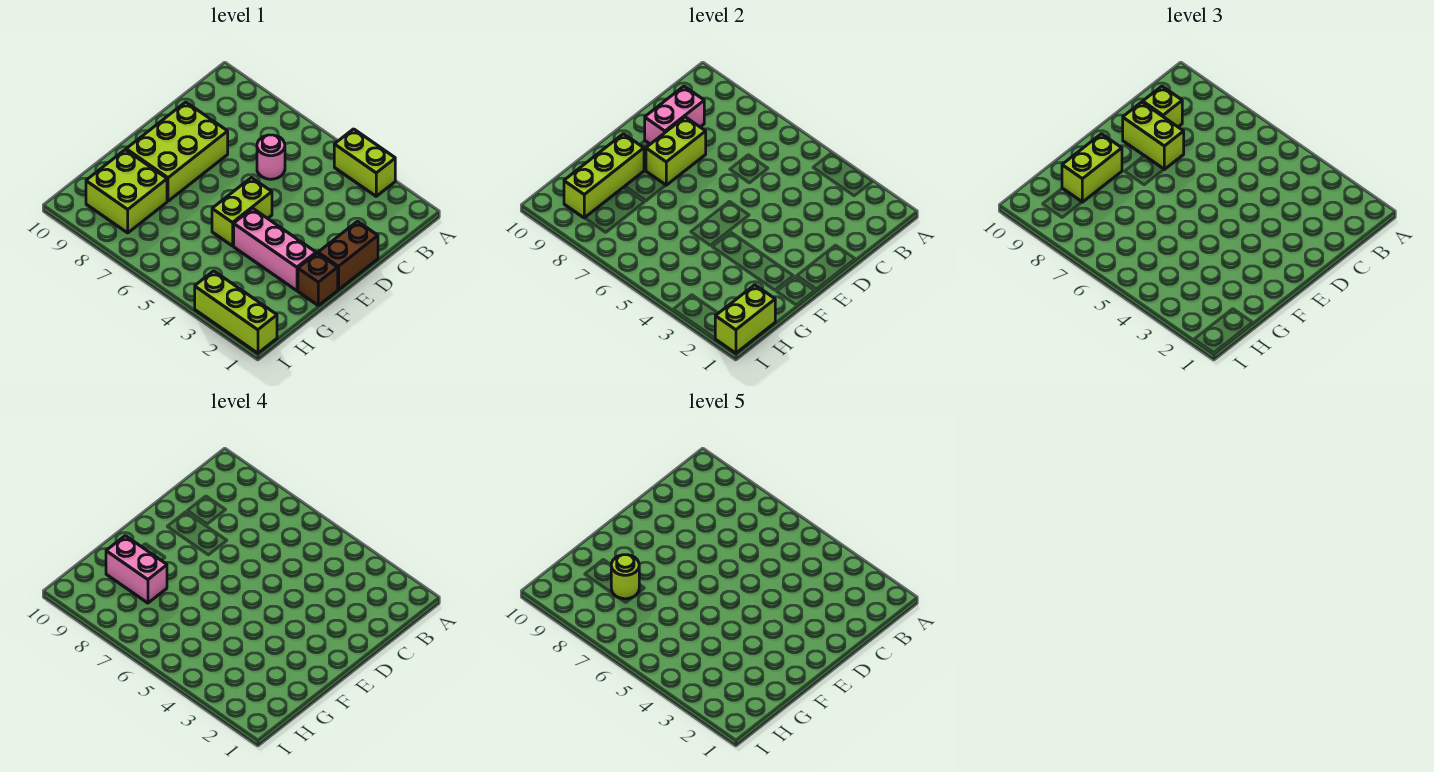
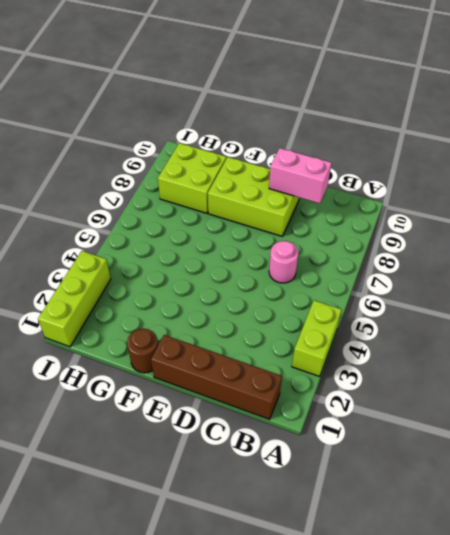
brown brick B1:E1 level 1 -> brown brick D1:E1 level 1
brown round brick F1 level 1 -> brown brick F1 level 1
none -> lime brick E5:F5 level 1
none -> pink brick F2:F4 level 1
none -> lime brick D8:E8 level 2

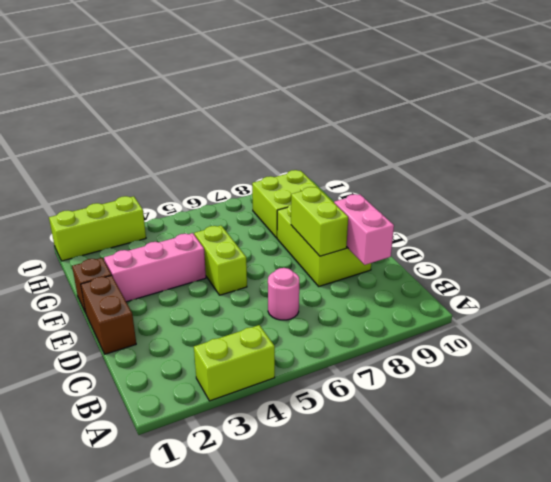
none -> lime brick F9:H9 level 2
none -> lime brick H1:I1 level 2
none -> lime brick C9 level 3

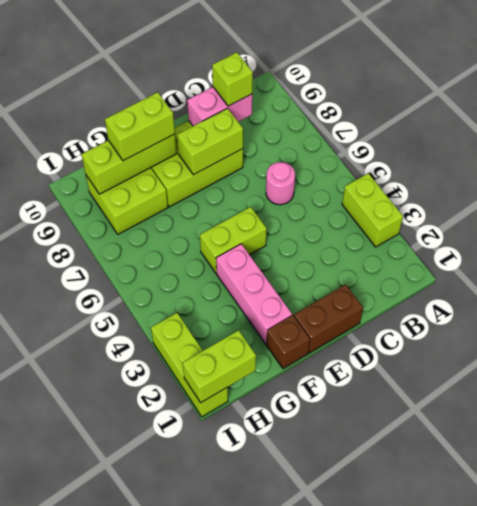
none -> lime brick D8:D9 level 3
none -> pink brick G8:G9 level 4
none -> lime round brick G8 level 5

